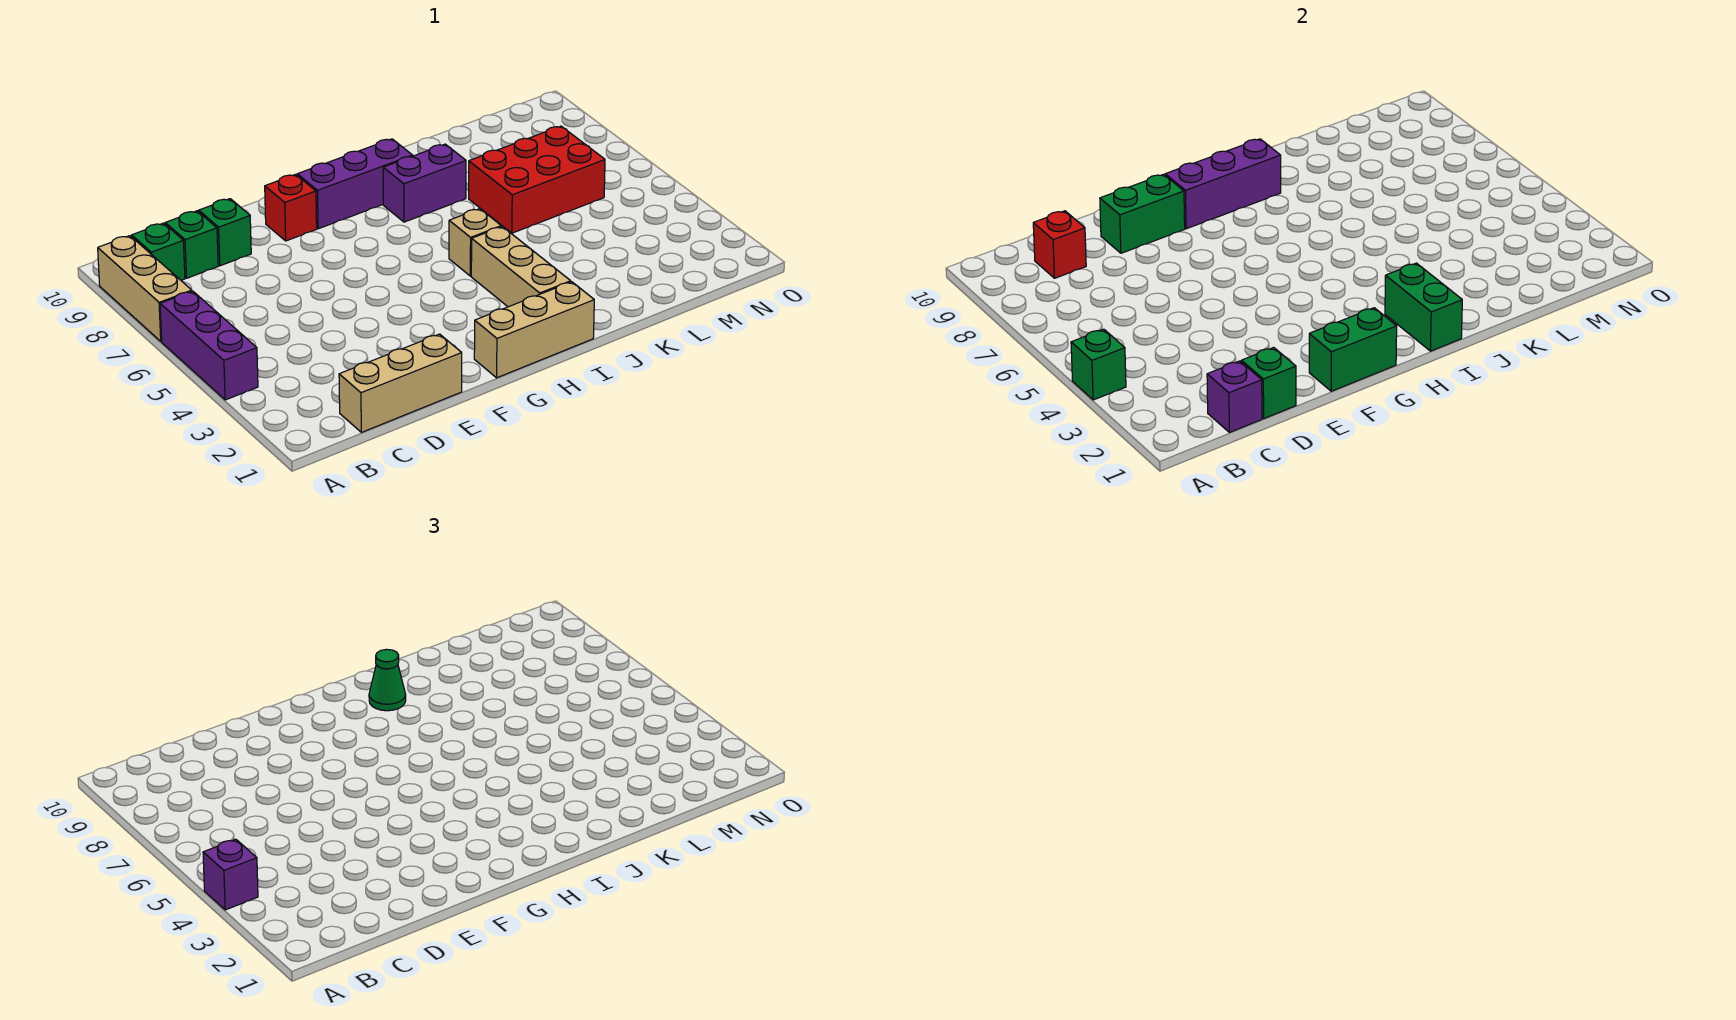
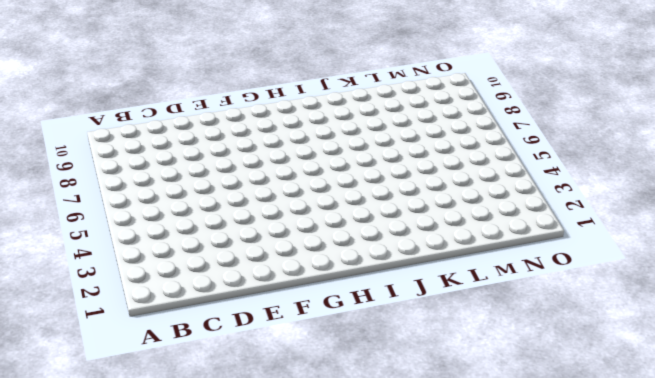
none -> purple brick A4:A6 level 1
none -> tan brick A7:A9 level 1
none -> green brick B9 level 1

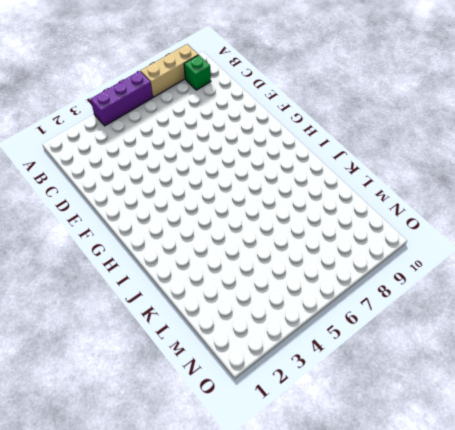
none -> tan brick C1:E1 level 1
none -> green brick C9 level 1
none -> green brick D9 level 1

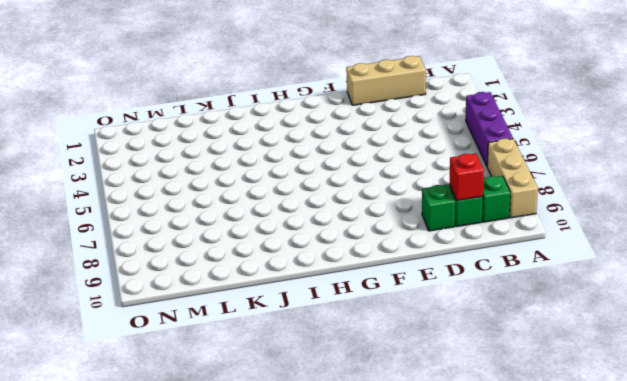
none -> red brick F9 level 1
none -> tan brick G1:I1 level 1
none -> purple brick G9:I9 level 1

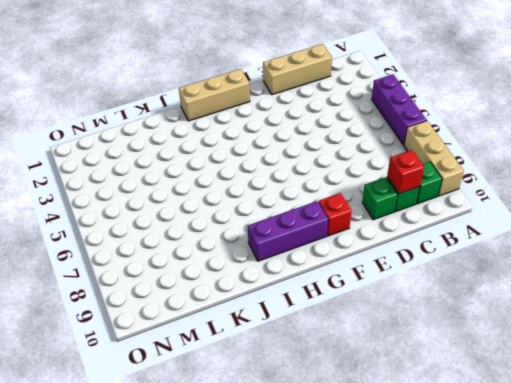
none -> tan brick I2:I4 level 1
none -> tan brick I5 level 1
none -> purple brick I8:J8 level 1

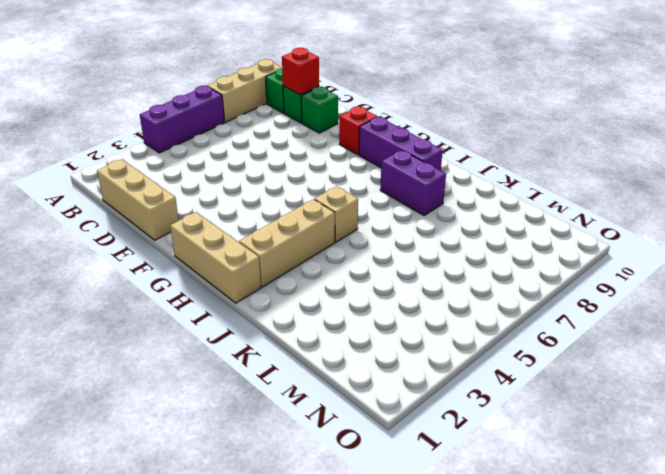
none -> red brick K6:M7 level 1
none -> green brick A4 level 2
none -> purple brick C1 level 2

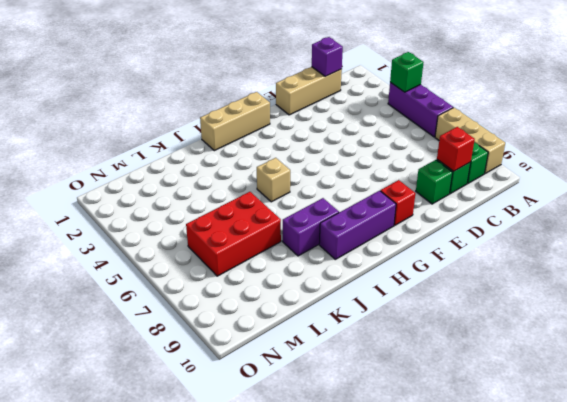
none -> tan brick I2:I4 level 1
none -> green brick D1 level 2
none -> green brick E9:F9 level 2

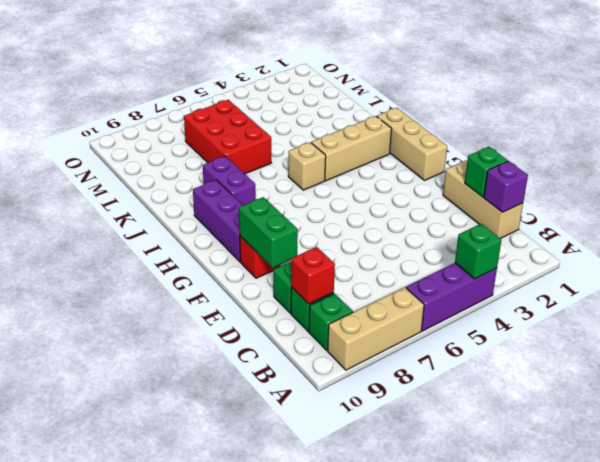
none -> green brick F1:G1 level 2
none -> purple brick G9:I9 level 2
none -> green brick I1:I2 level 2

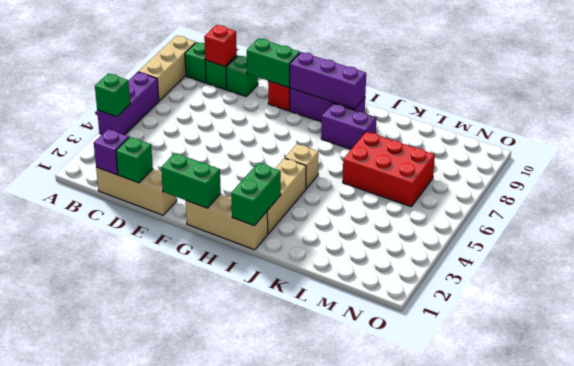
none -> purple brick A4 level 3
none -> green cone I9 level 3

